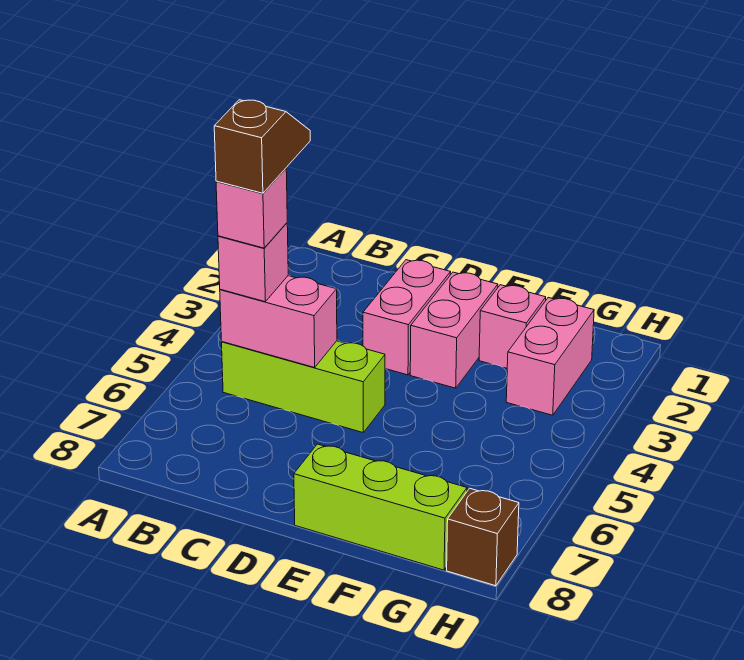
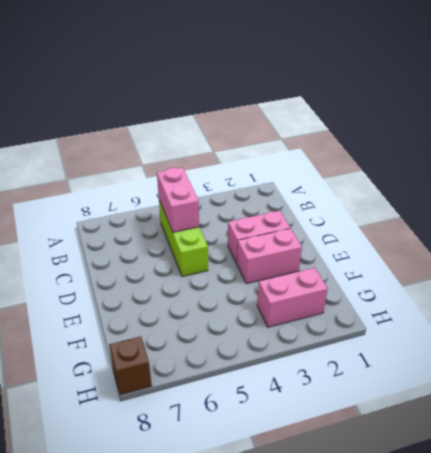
none -> lime brick E8:G8 level 1
none -> pink brick F2 level 1

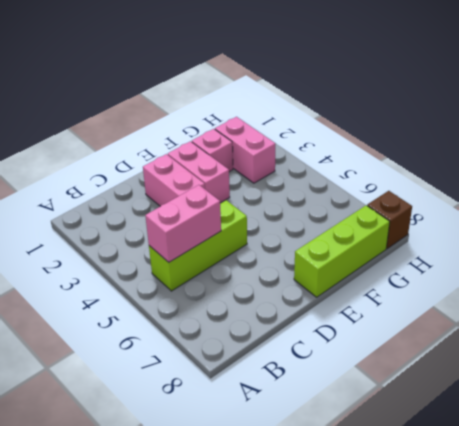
none -> pink brick B5 level 3
none -> pink brick B5 level 4

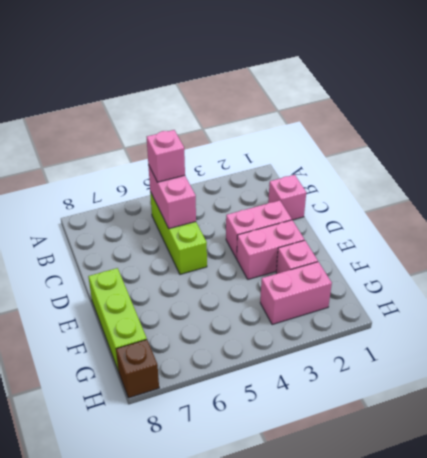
pink brick C1 level 1 -> pink brick B5 level 4
none -> brown slope B4:B5 level 5 top 5

